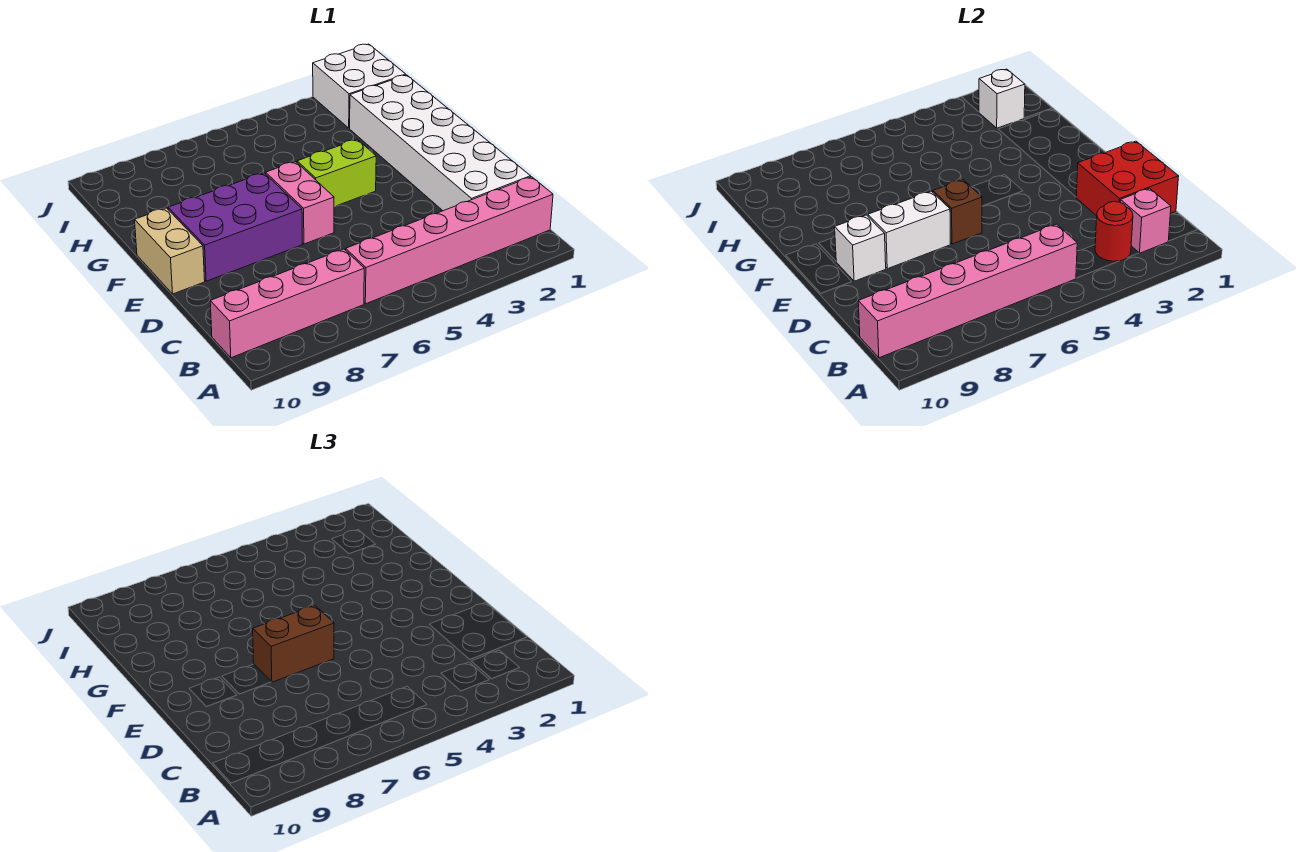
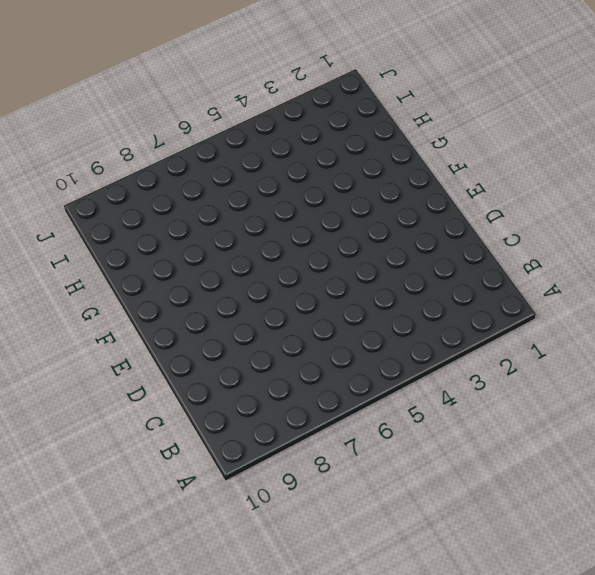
none -> pink brick B1:B6 level 1
none -> pink brick B7:B10 level 1
none -> white brick C1:H2 level 1

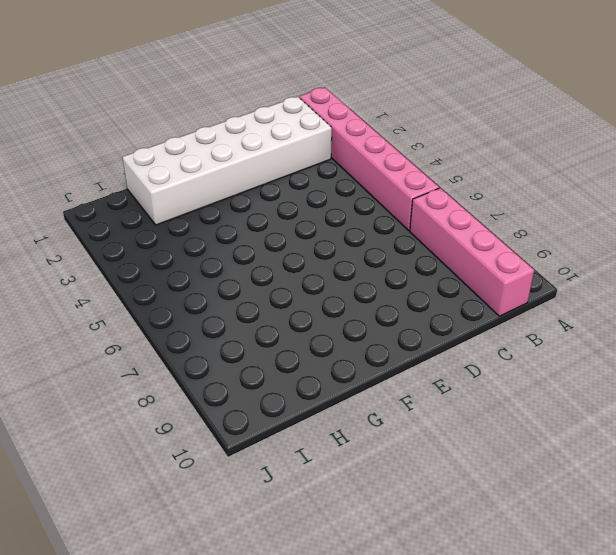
none -> pink brick E6:F6 level 1
none -> purple brick E7:F9 level 1
none -> tan brick E10:F10 level 1

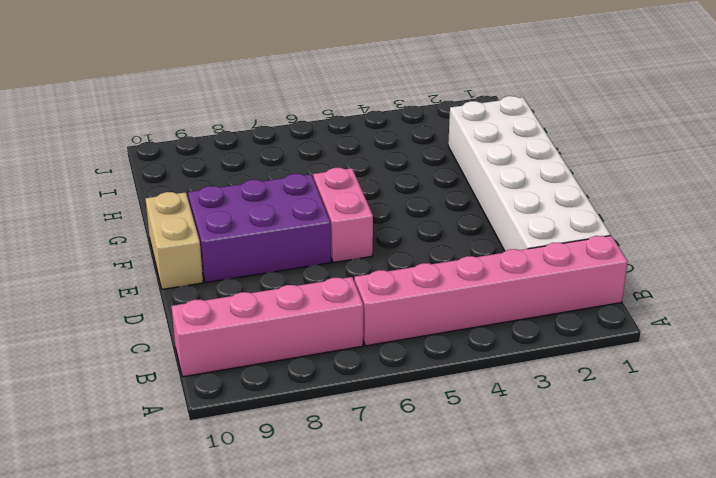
none -> lime brick F4:F5 level 1
none -> white brick I1:J2 level 1
none -> pink brick B2 level 2

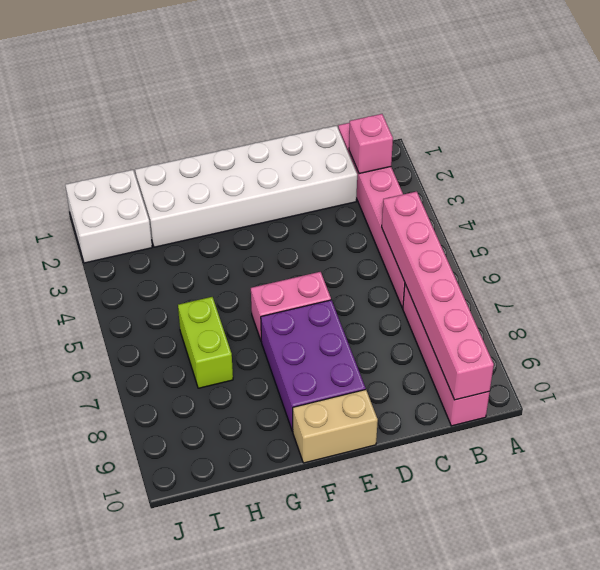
lime brick H6:H7 level 1 -> lime brick F4:F5 level 1
none -> red round brick B3 level 2
none -> red brick C1:D2 level 2
none -> brown brick E6 level 2

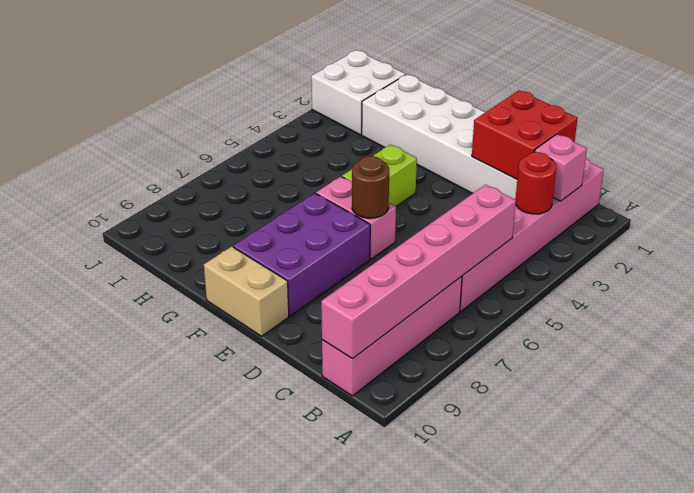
brown round brick E6 level 2 -> brown brick E6 level 2
none -> white brick E7:E8 level 2
none -> white brick E9 level 2
none -> white brick I2 level 2

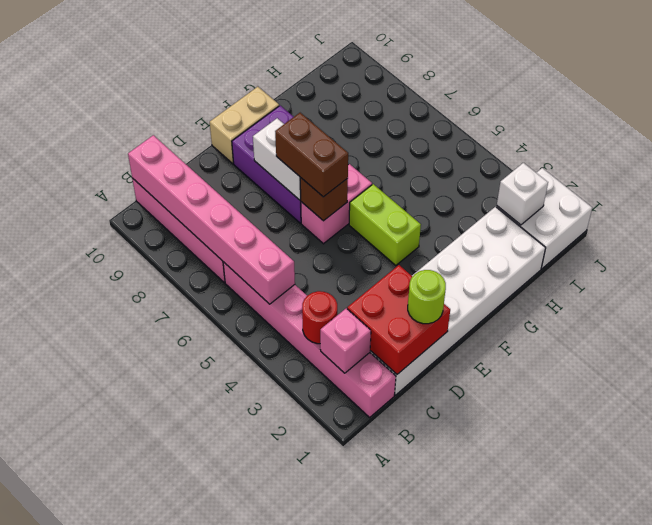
lime round brick D1 level 3 -> none
none -> white brick E9 level 2

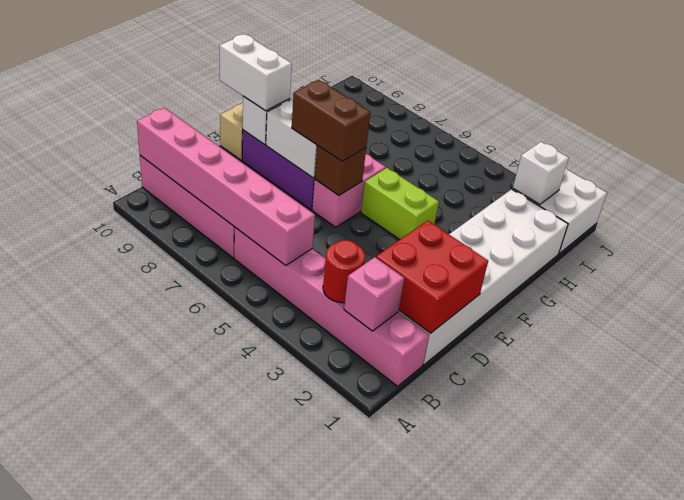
white brick E9:E10 level 3 -> none

